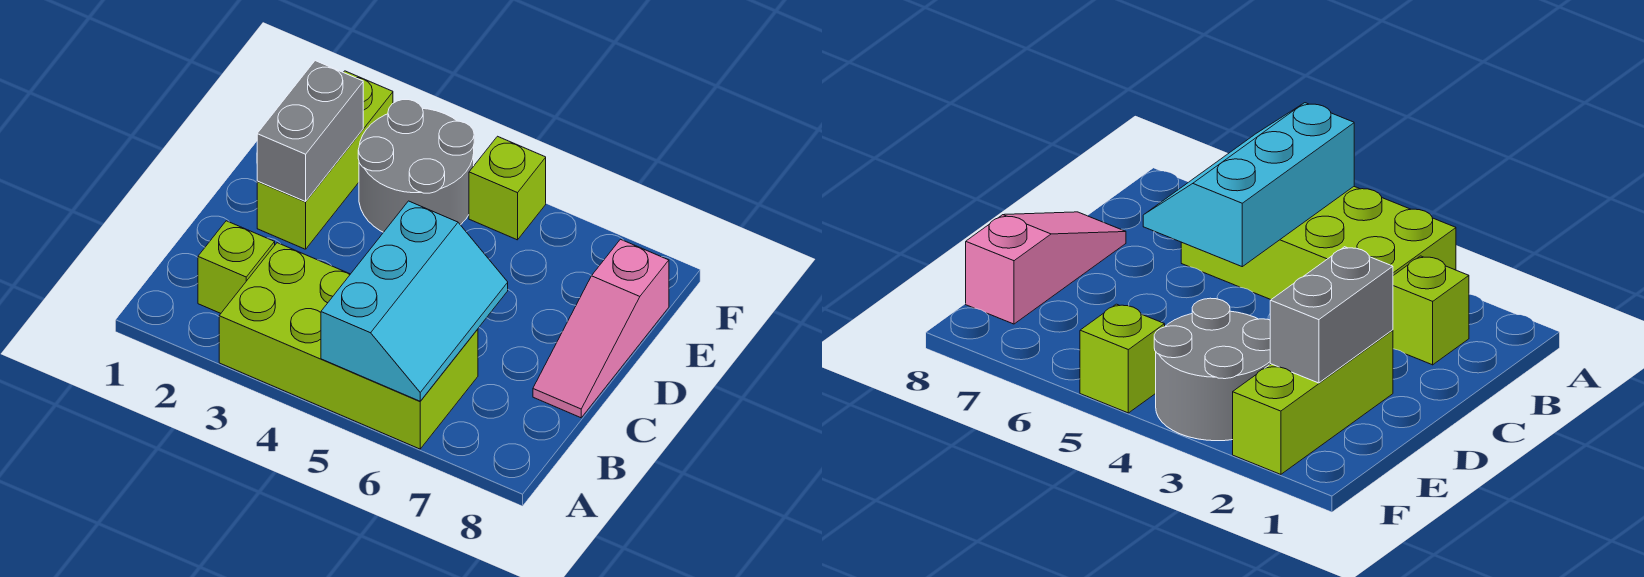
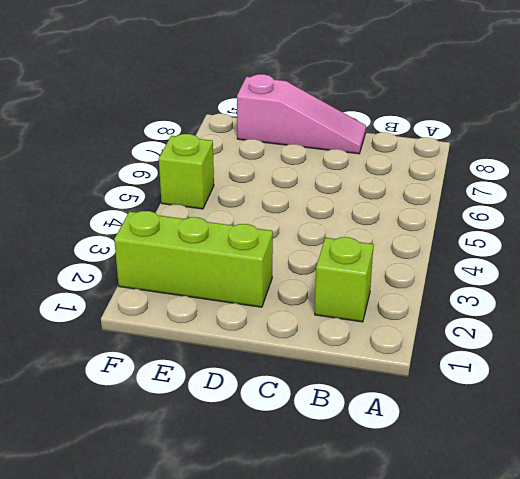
none -> lime brick A3:B6 level 1
none -> grey round brick E3:F4 level 1

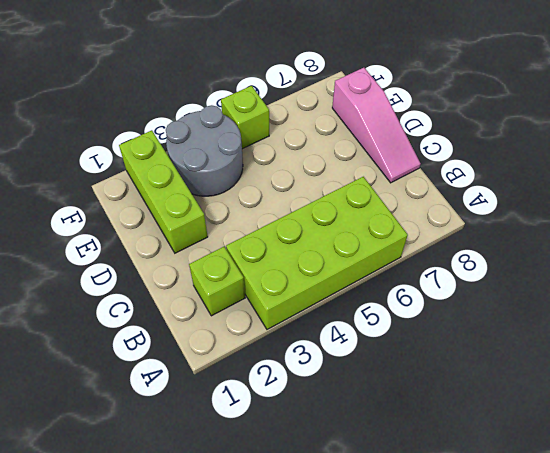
none -> cyan slope A5:C6 level 2 top 5
none -> grey brick D2:E2 level 2

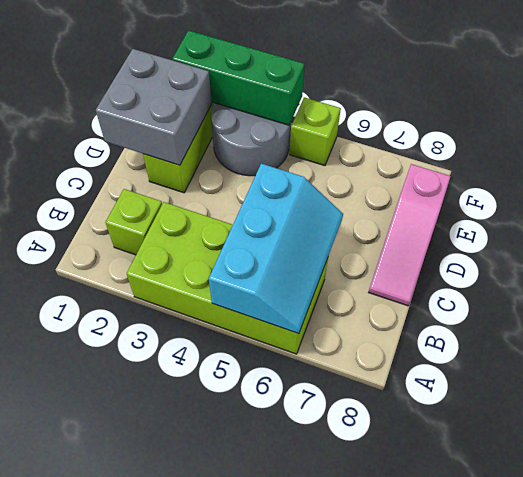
grey brick D1:E2 level 2 -> grey brick D2:E2 level 2
green brick F2:F4 level 2 -> none

